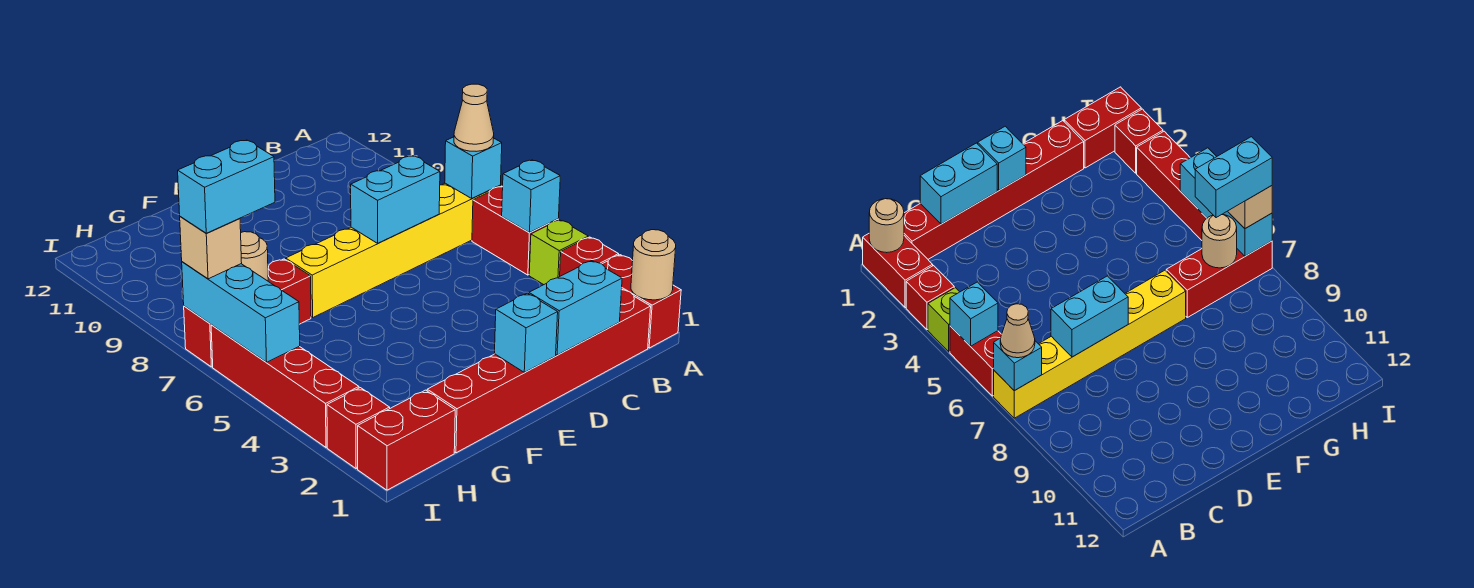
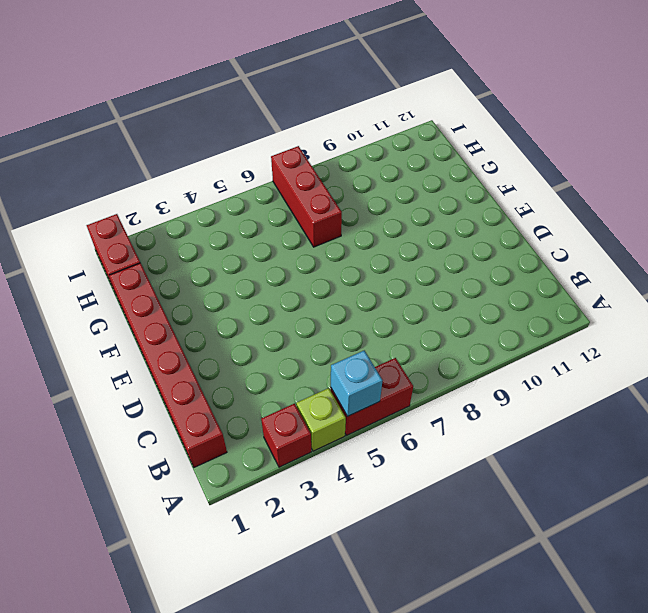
none -> red brick A1:A2 level 1
none -> yellow brick A7:F7 level 1
none -> red brick I2 level 1

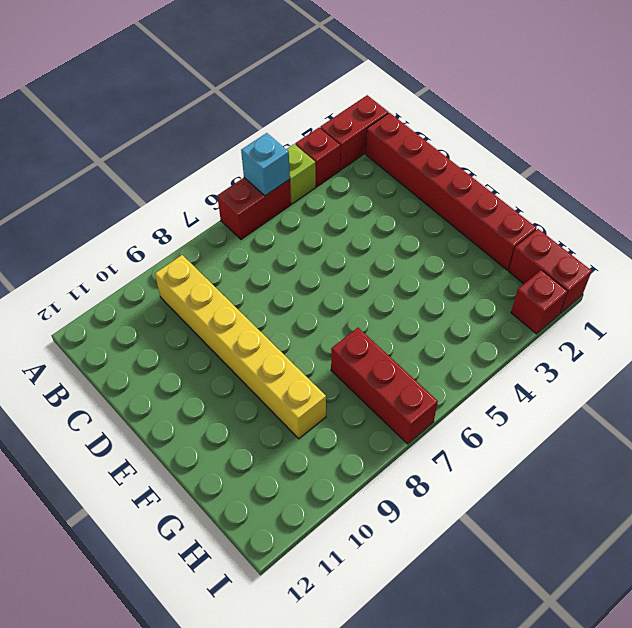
yellow brick B9:G9 level 1 -> yellow brick A7:F7 level 1
none -> red brick I3:I6 level 1
none -> tan round brick A1 level 2
none -> cyan brick A7 level 2

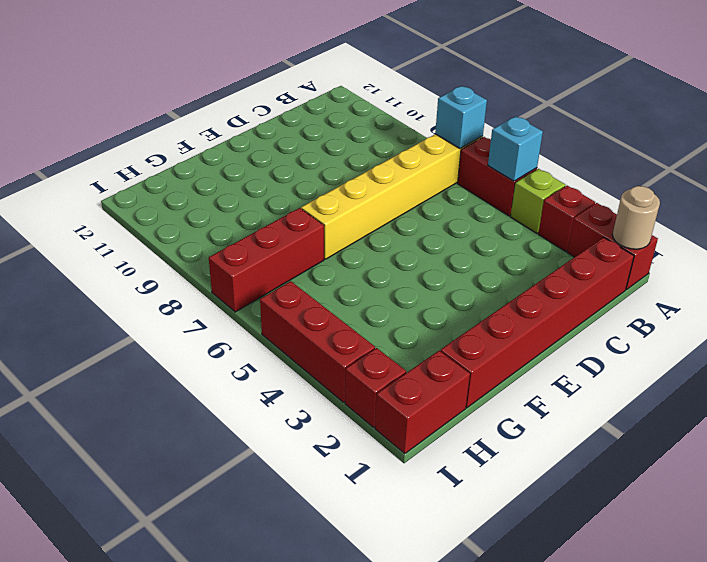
red brick I3:I5 level 1 -> red brick I3:I6 level 1
none -> cyan brick C1:D1 level 2
none -> cyan brick C7:D7 level 2
none -> cyan brick E1 level 2

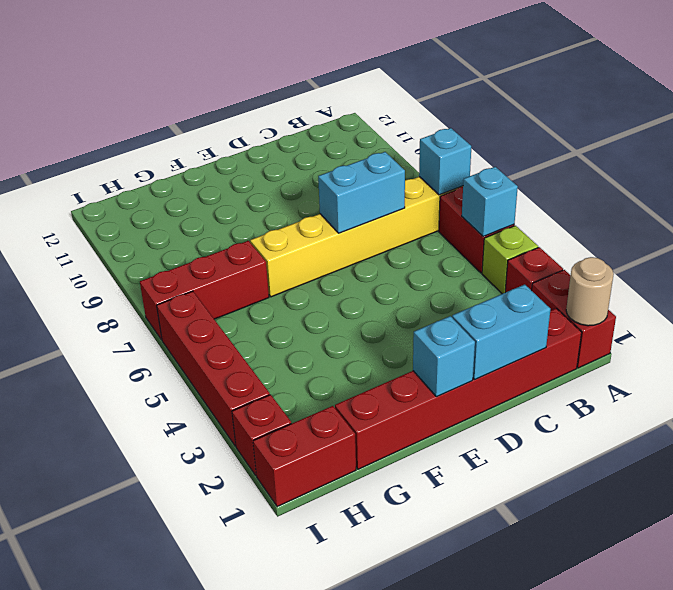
none -> tan round brick H7 level 2
none -> cyan brick I5:I7 level 2
none -> tan cone A7 level 3

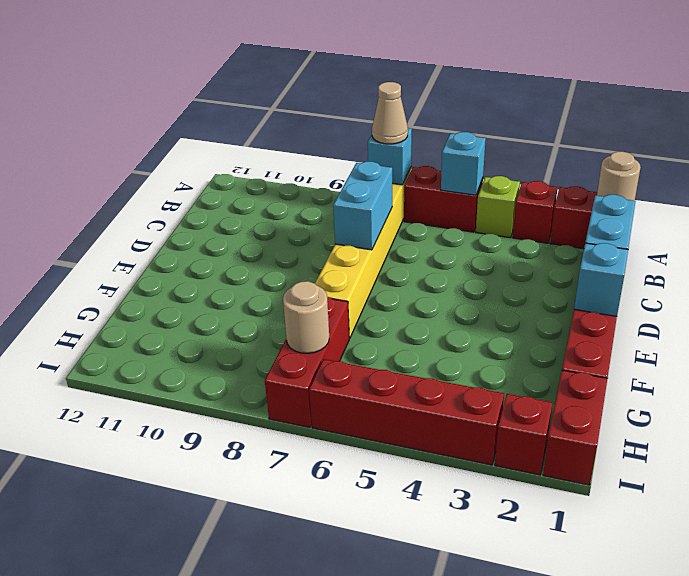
none -> cyan brick I5:I7 level 2
none -> tan brick I7 level 3
none -> cyan brick H7:I7 level 4

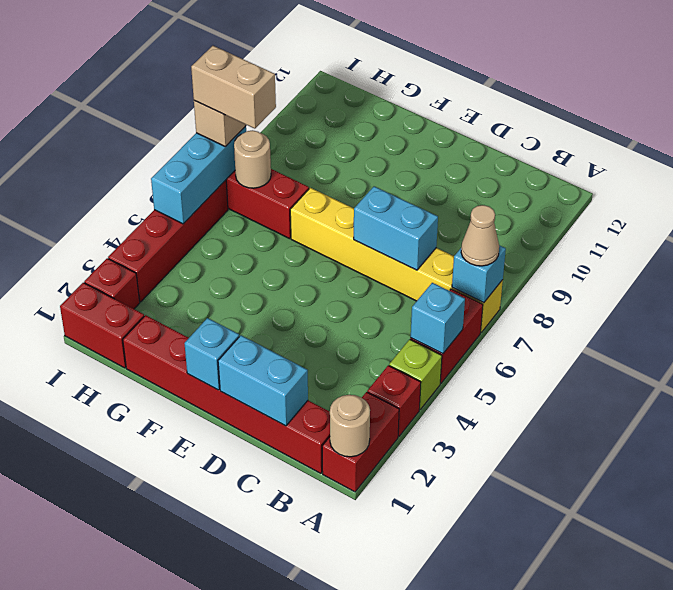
tan brick H7:I7 level 4 -> cyan brick H7:I7 level 4

